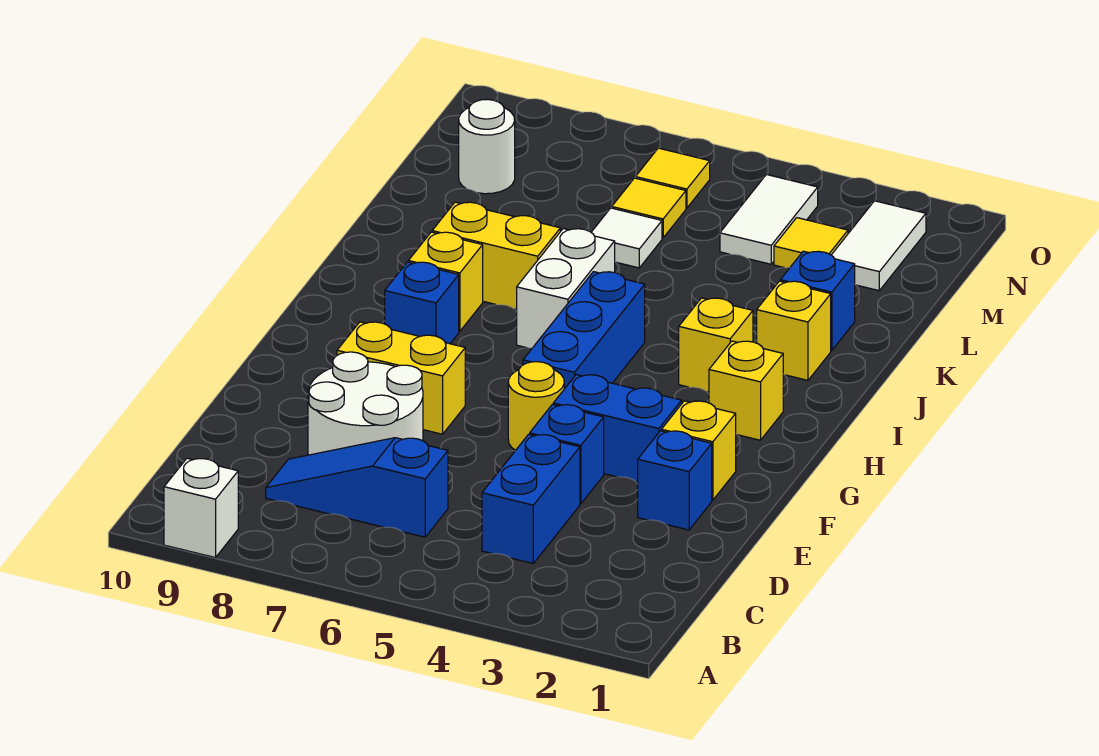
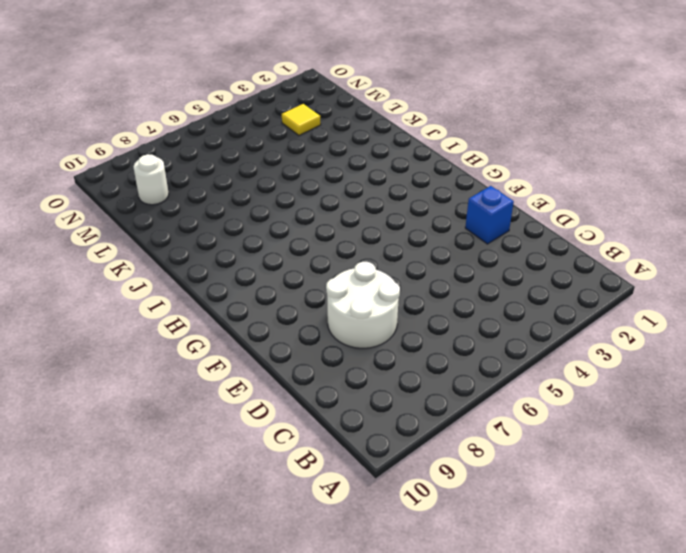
none -> white brick A9 level 1
none -> blue brick C4:D4 level 1
none -> blue slope C6:C8 level 1 top 6

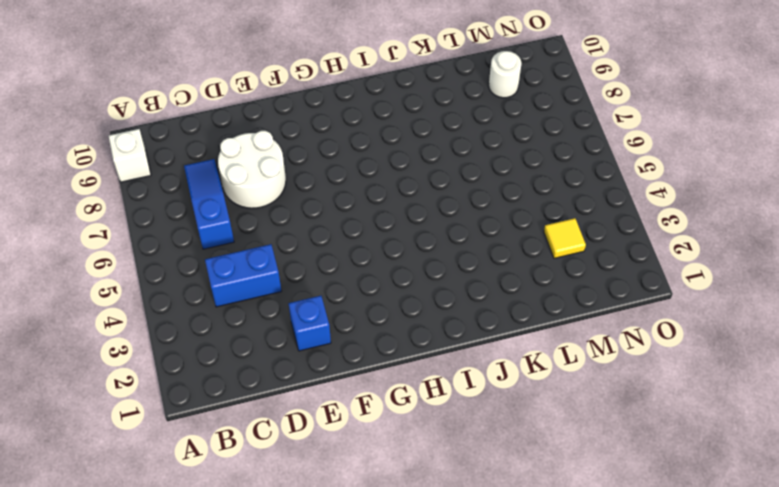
none -> blue brick E4 level 1
none -> yellow brick F2 level 1
none -> blue brick F3:F4 level 1

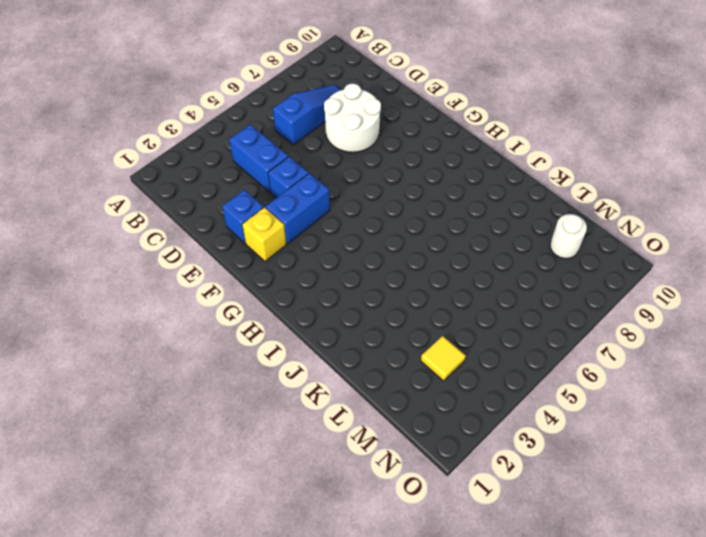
none -> white brick A9 level 1
none -> yellow round brick F5 level 1
none -> yellow brick F7:F8 level 1

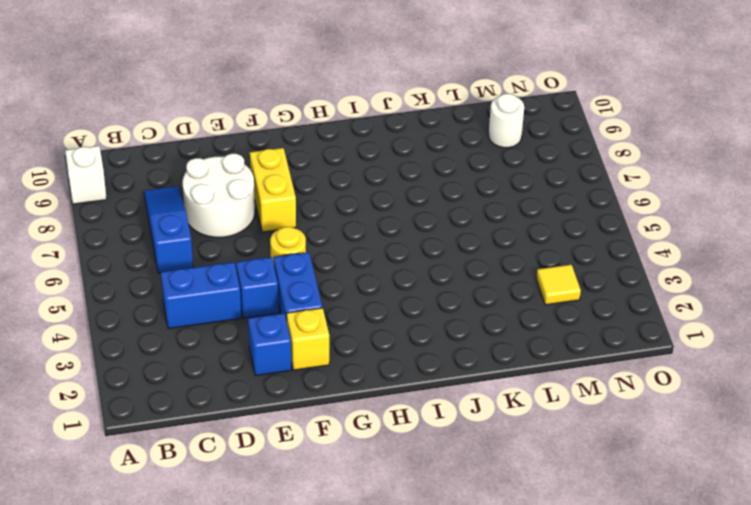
none -> blue brick G5:I5 level 1
none -> yellow brick H2 level 1
none -> blue brick H8 level 1

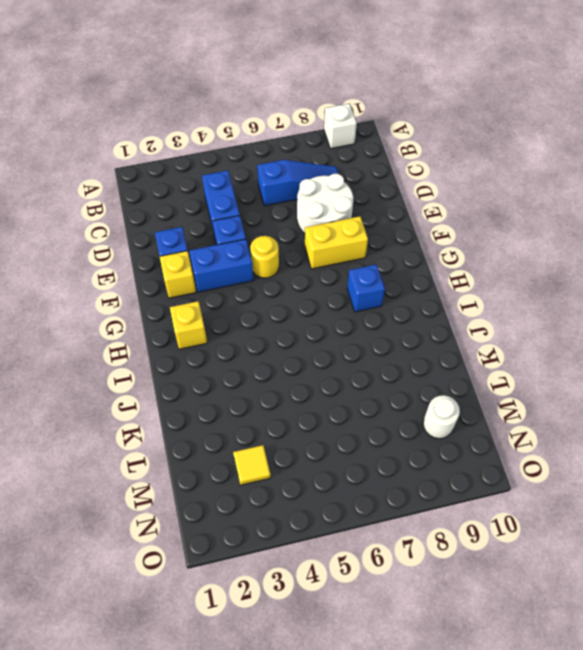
none -> blue brick G5:I5 level 1
none -> yellow brick I3 level 1
none -> white brick I6:J6 level 1

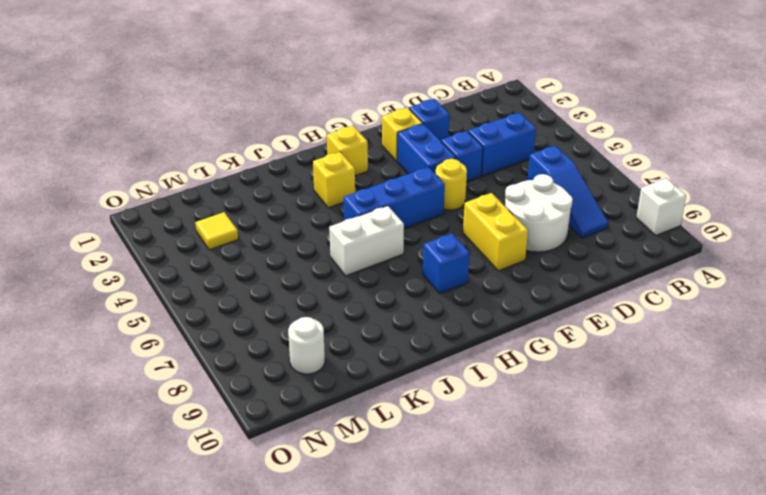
none -> yellow brick I8 level 1
none -> yellow brick J2 level 1
none -> yellow brick J7:J8 level 1

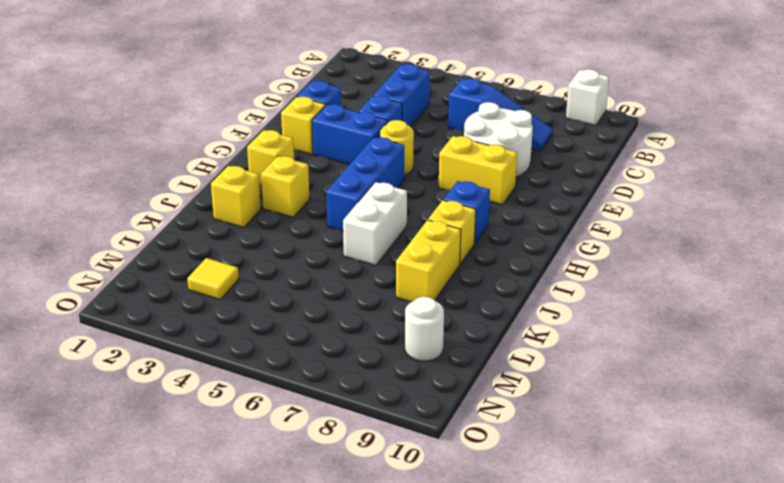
yellow brick J8:K8 level 1 -> yellow brick J7:J8 level 1
none -> blue brick K2 level 1
none -> white tile L6 level 1
none -> white tile M2:N2 level 1

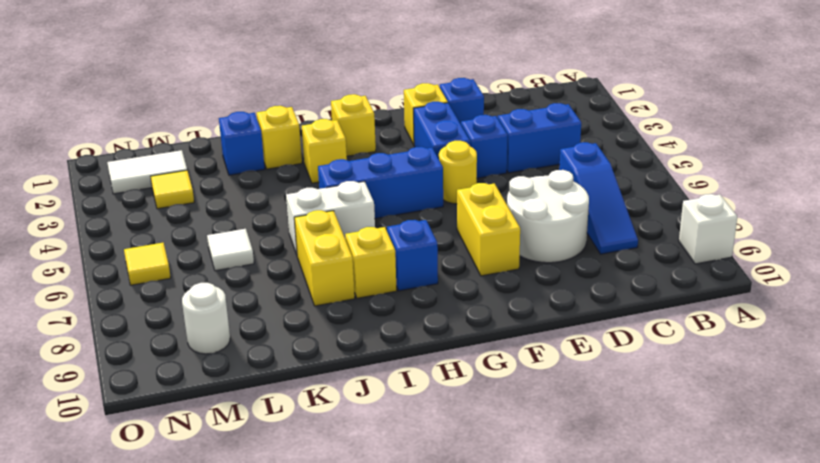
none -> white tile M4:N4 level 1
none -> yellow tile M6 level 1

